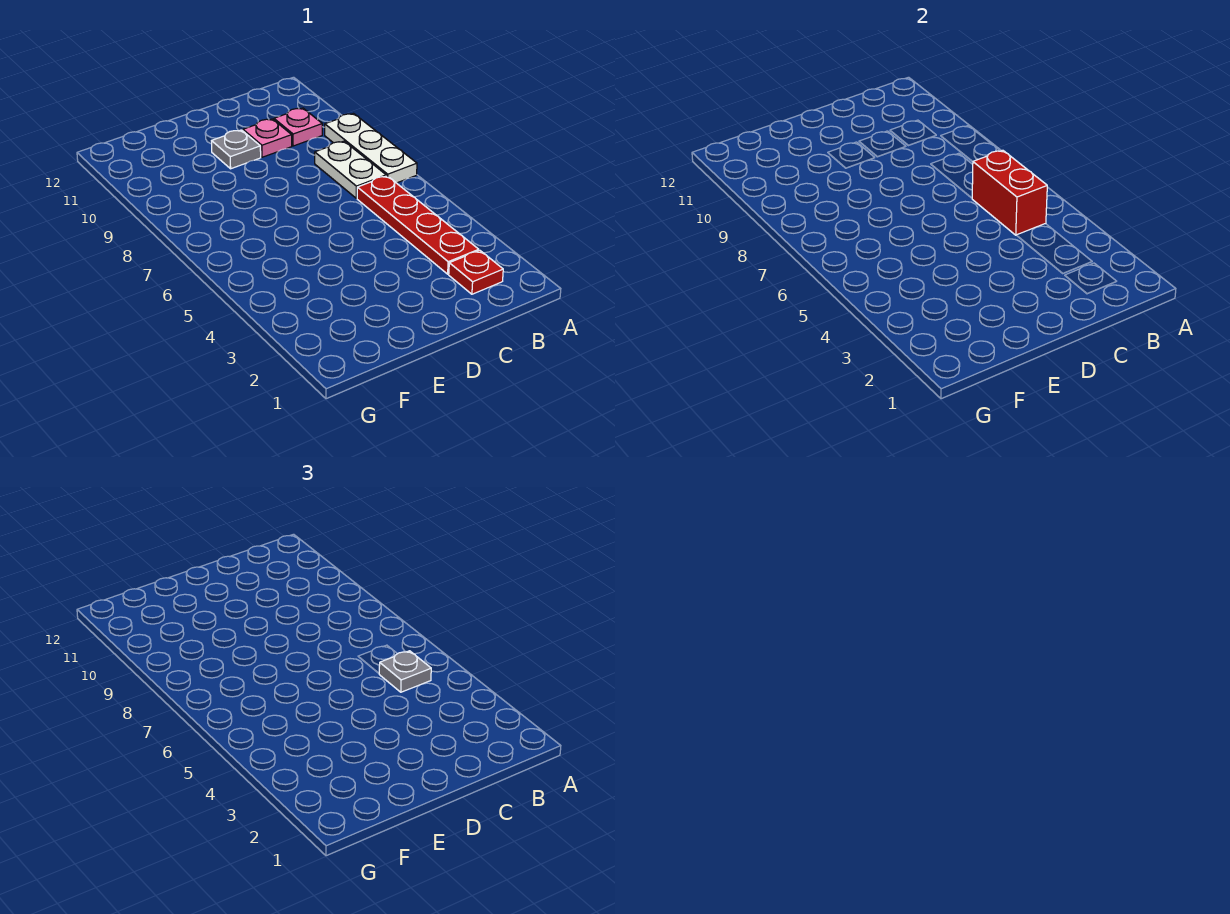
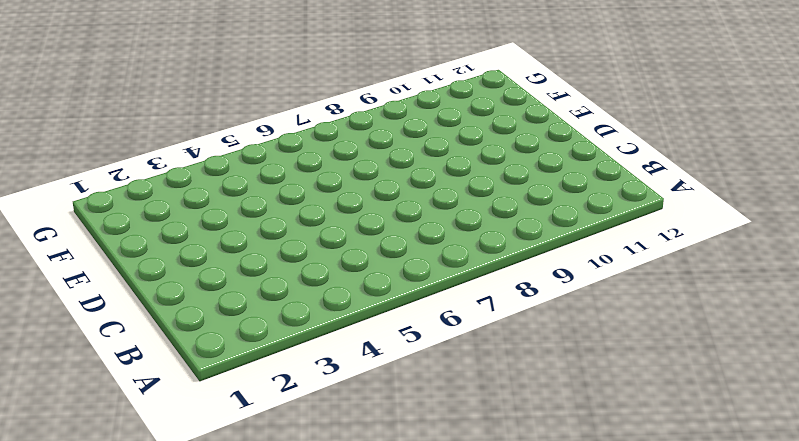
none -> white plate A7:A9 level 1
none -> red plate B2 level 1

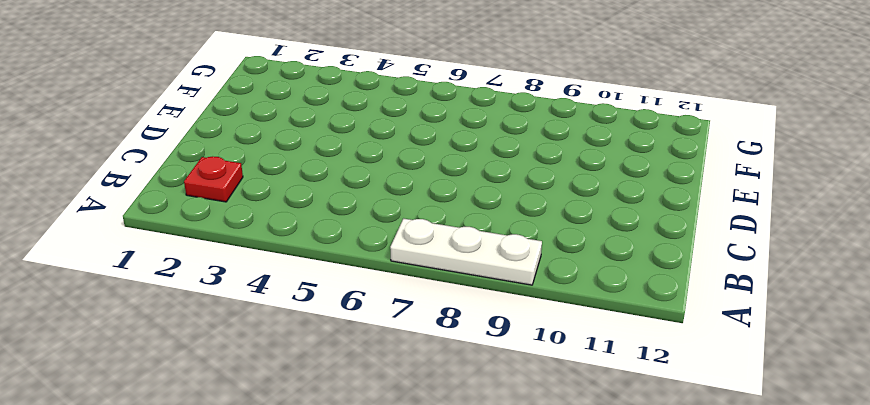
none -> red plate B3:B6 level 1
none -> white plate B7:B8 level 1

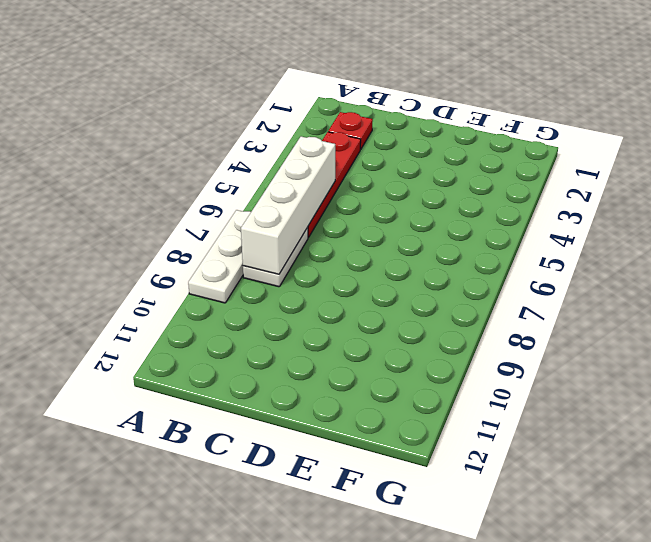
white brick B5:B8 level 2 -> red brick B5:B6 level 2
none -> pink plate B10 level 1
none -> pink plate C10 level 1

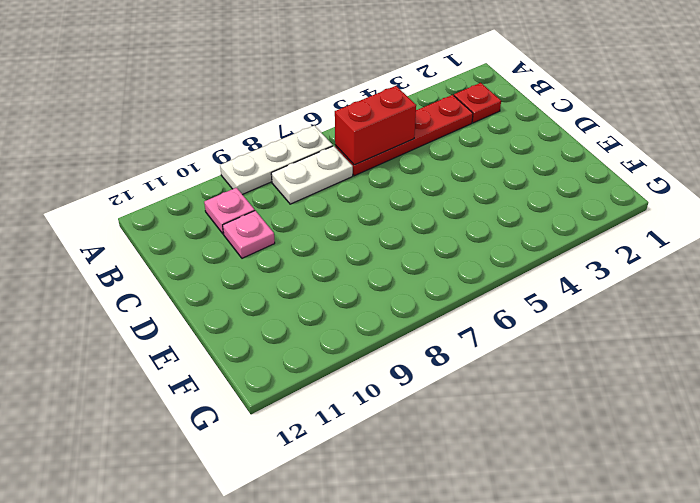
none -> grey plate D10 level 1
none -> grey plate B5 level 3

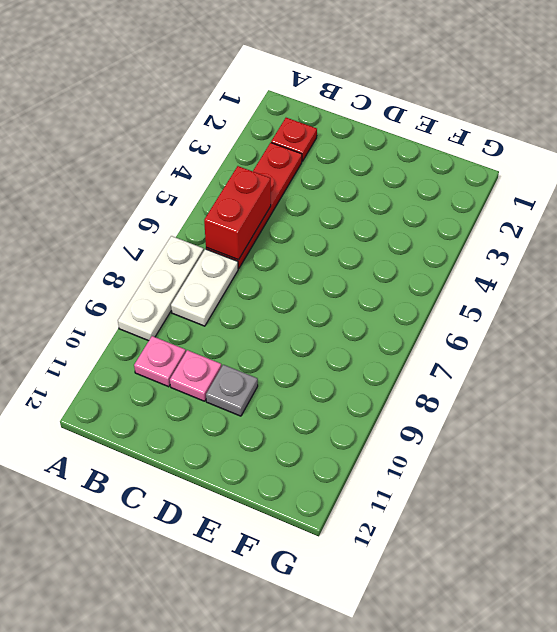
none -> grey plate B5 level 3

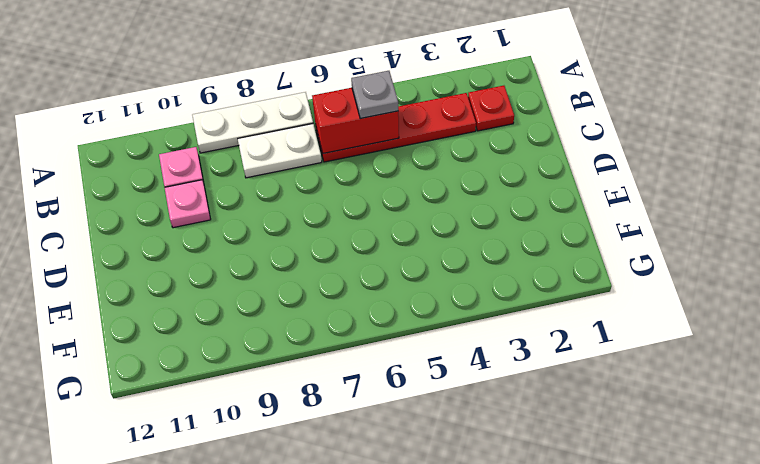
none -> grey plate D10 level 1

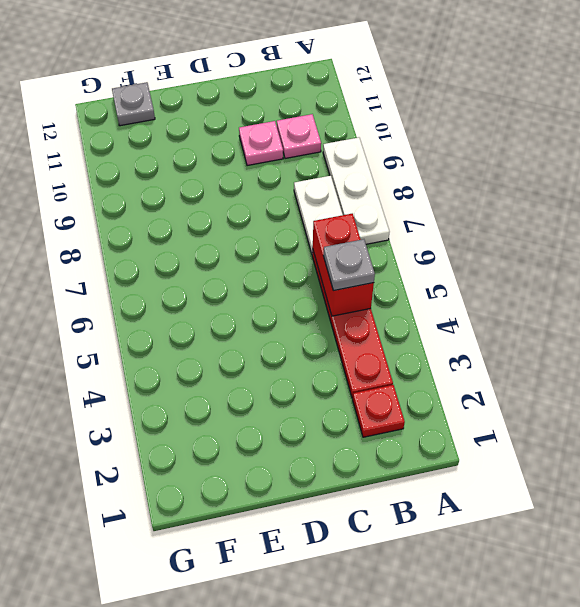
grey plate F12 level 1 -> grey plate D10 level 1

